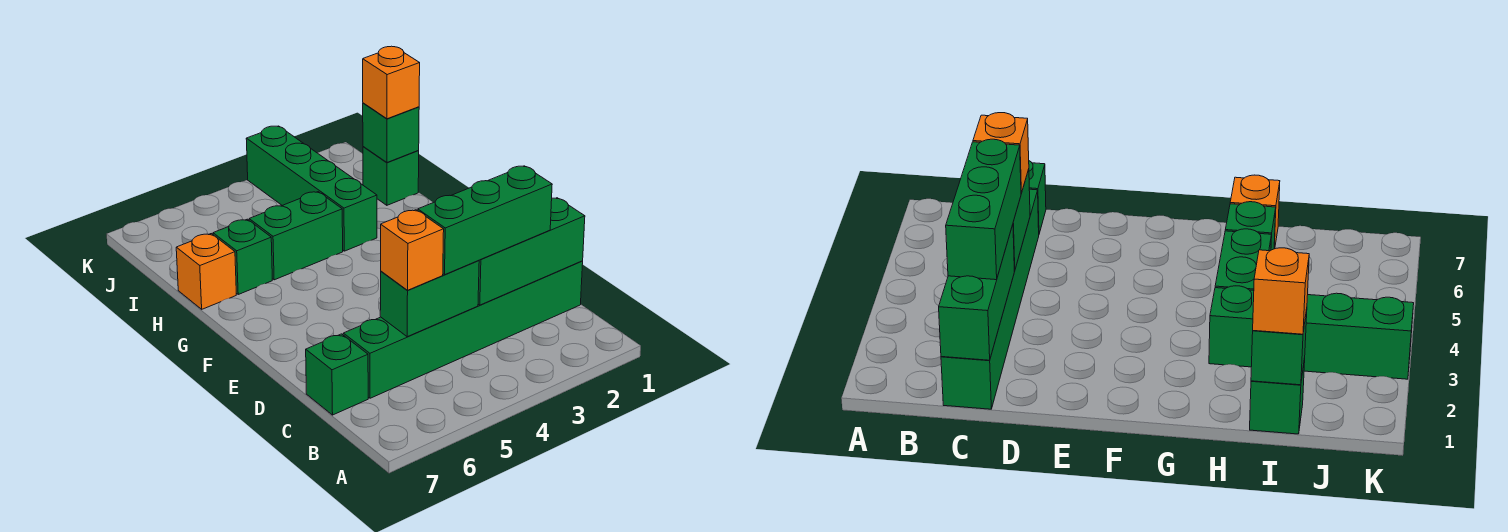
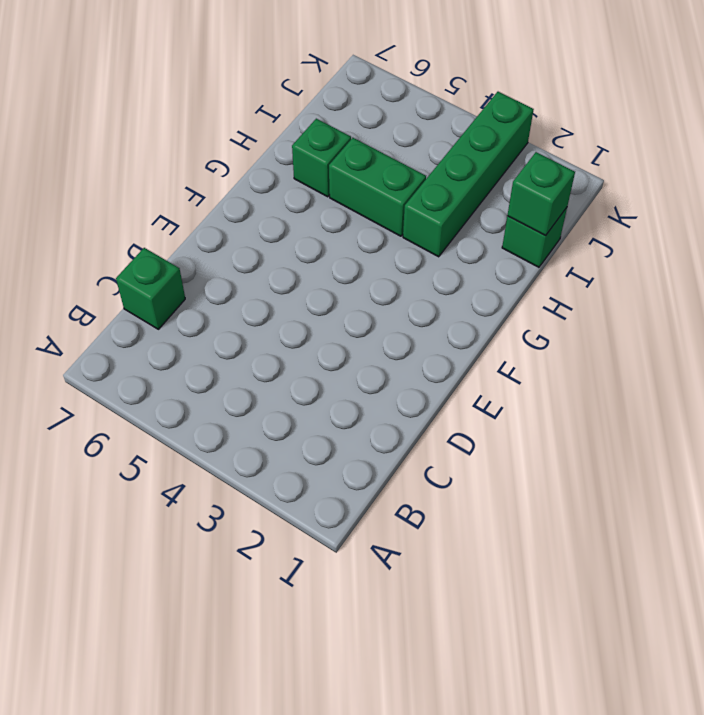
none -> green brick C1:C6 level 1
none -> orange brick H7 level 1
none -> green brick C1:C3 level 2

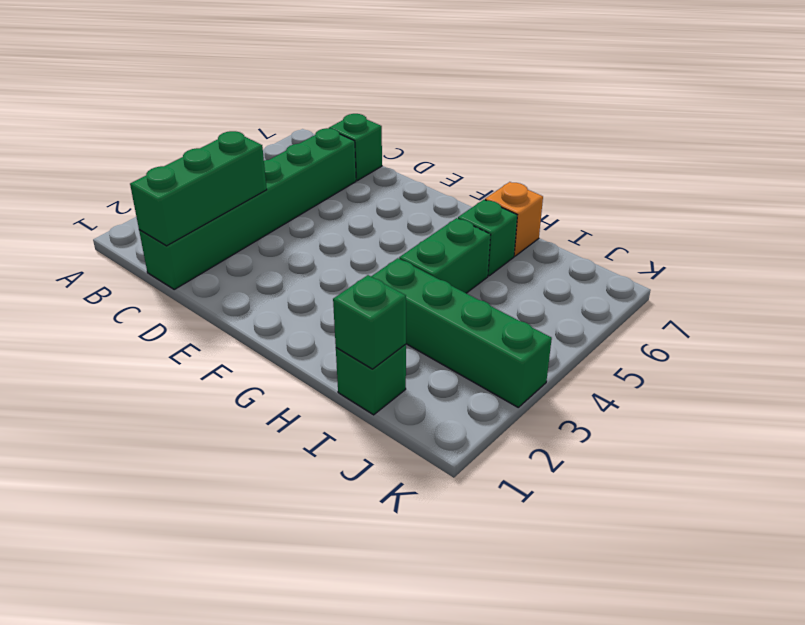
none -> green brick C4:C5 level 2
none -> green brick C2:C4 level 3
none -> orange brick C5 level 3

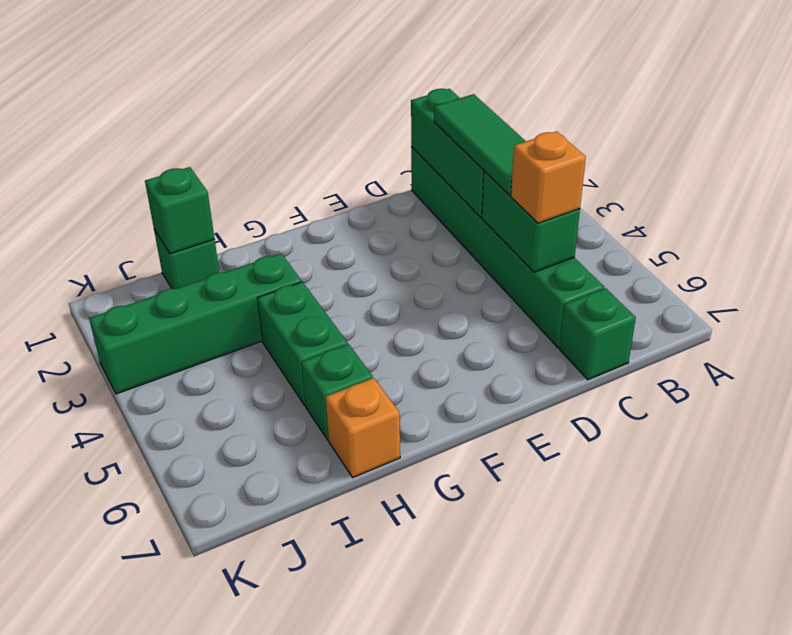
green tile C2:C4 level 3 -> green brick C2:C4 level 3
none -> orange brick I1 level 3

